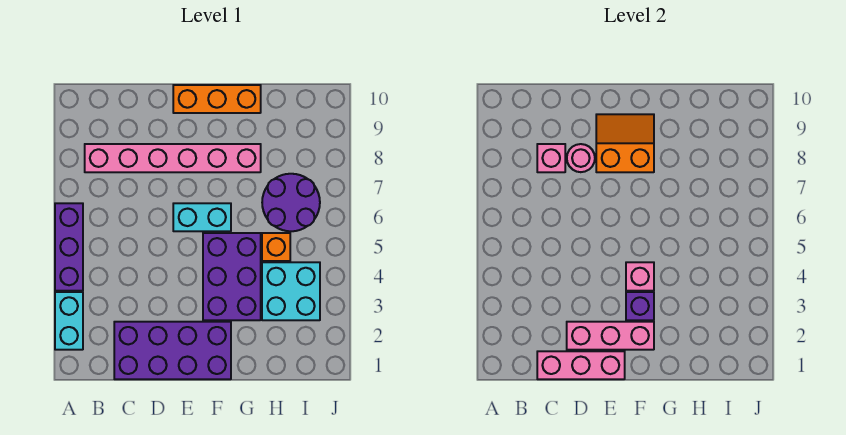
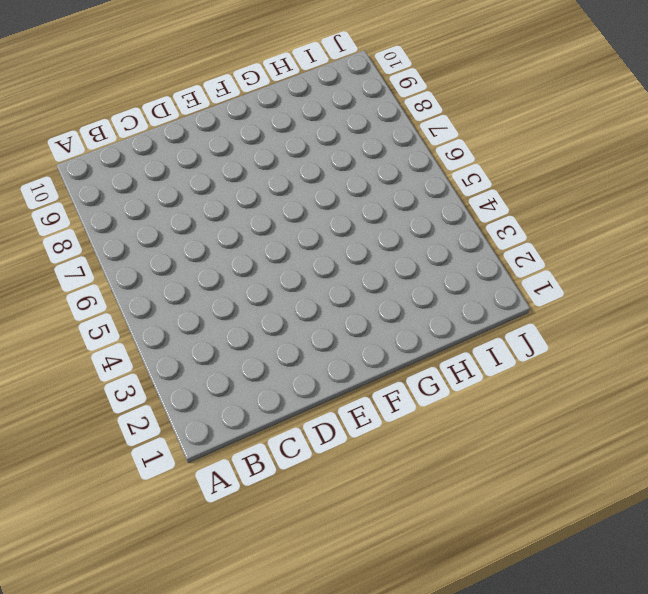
none -> cyan brick A2:A3 level 1
none -> purple brick A4:A6 level 1
none -> pink brick B8:G8 level 1

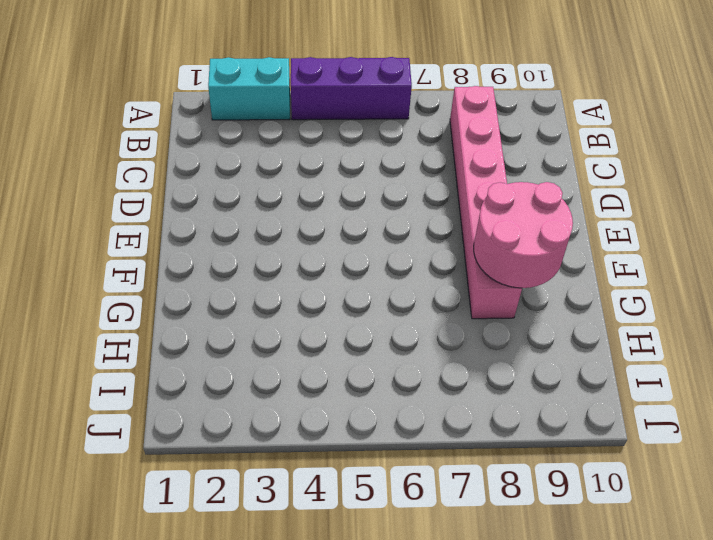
pink round brick F8:G9 level 2 -> orange slope E8:F9 level 2 top 8
none -> purple brick C1:F2 level 1
none -> cyan brick E6:F6 level 1
none -> orange brick E10:G10 level 1

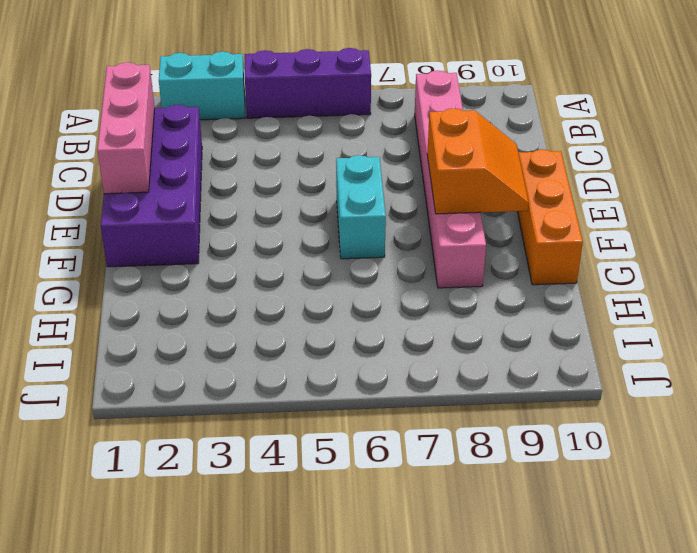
none -> purple brick F3:G5 level 1
none -> cyan brick H3:I4 level 1
none -> orange brick H5 level 1

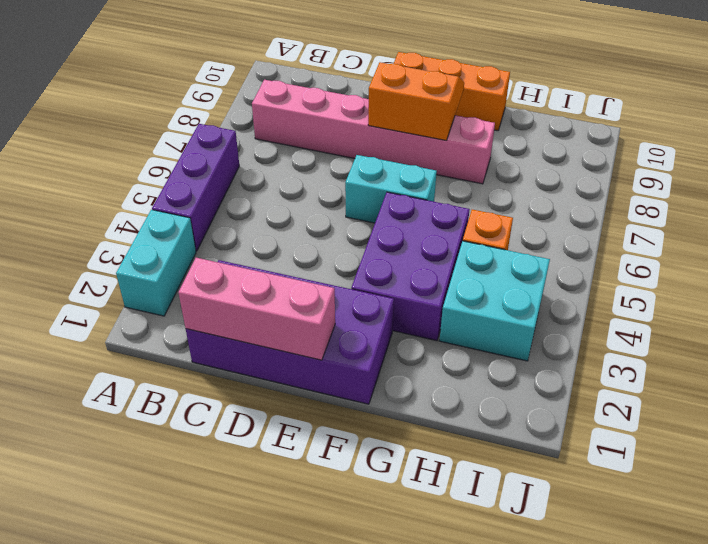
none -> purple round brick H6:I7 level 1
none -> pink brick C8 level 2
none -> pink brick D2:F2 level 2

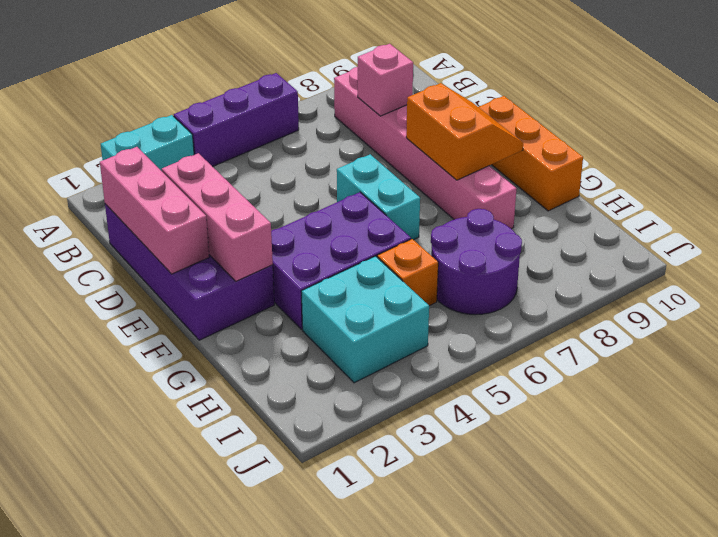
none -> pink round brick D8 level 2
none -> purple brick F3 level 2
none -> pink brick F4 level 2

